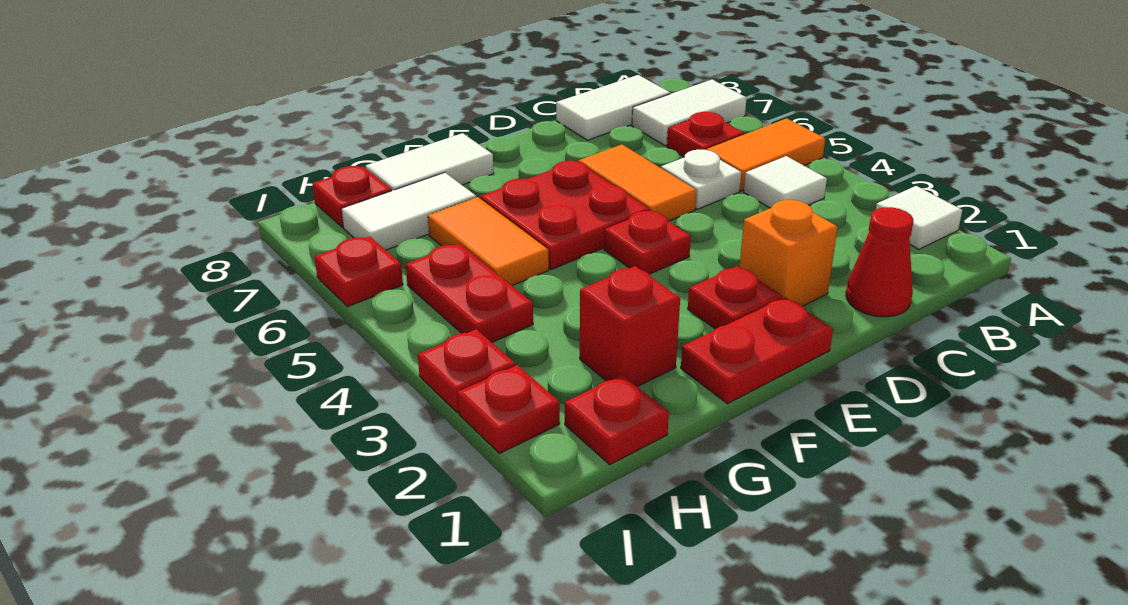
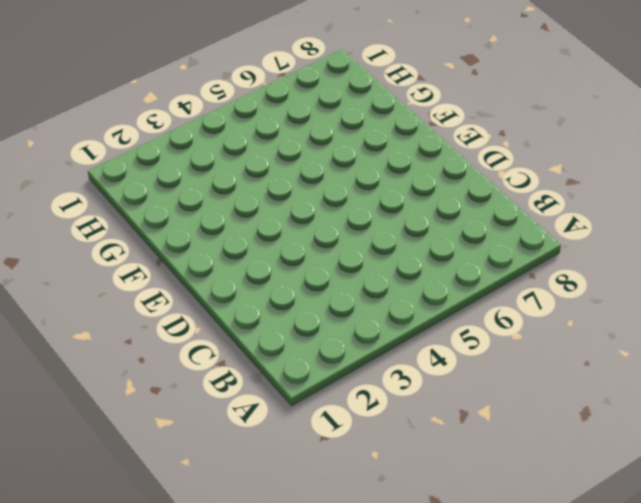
none -> white tile A2 level 1
none -> orange tile A5:B5 level 1
none -> white tile A7:B7 level 1

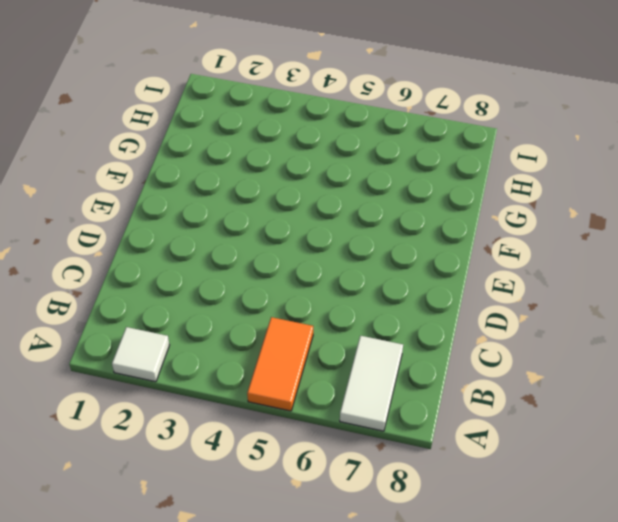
none -> white tile B4 level 1
none -> red plate B6 level 1
none -> white tile B8:C8 level 1

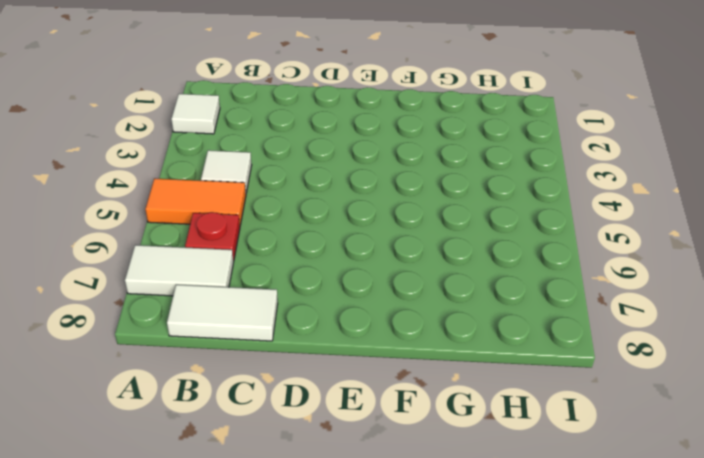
none -> red cone C1 level 1
none -> white plate C5 level 1
none -> orange brick D2 level 1

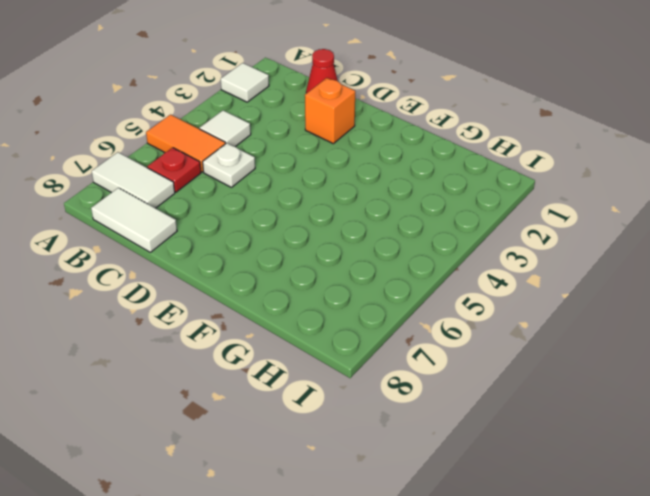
none -> orange tile D5:D6 level 1
none -> red plate E1:F1 level 1
none -> red plate E2 level 1

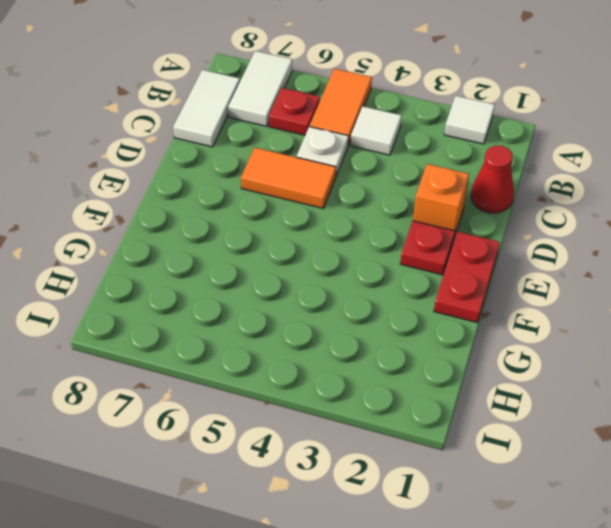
none -> red plate E4 level 1
none -> red plate E5:F6 level 1
none -> white tile F8:G8 level 1

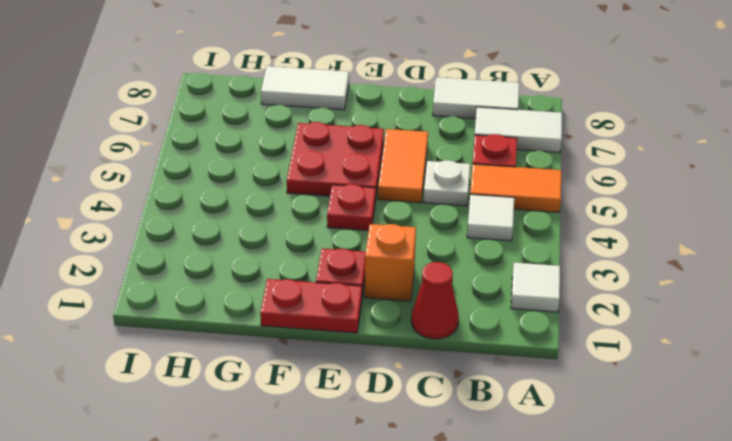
none -> red brick G2 level 1
none -> orange tile G5:G6 level 1
none -> white tile G7:H7 level 1

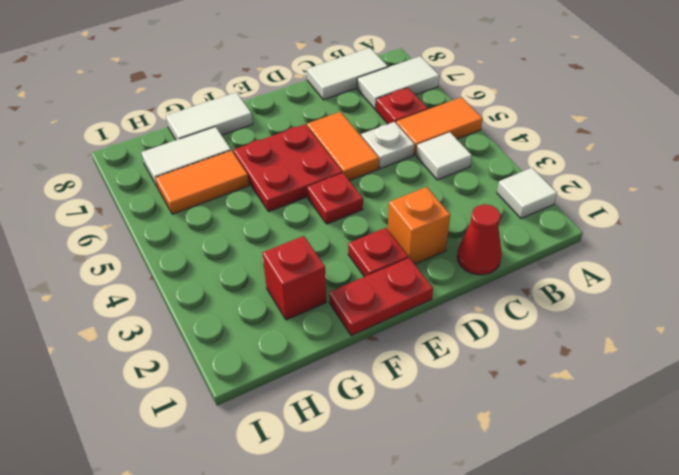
orange tile G6:H6 level 1 -> orange tile G5:G6 level 1
none -> red plate H1 level 1
none -> red plate H4:H5 level 1
none -> red plate H8 level 1

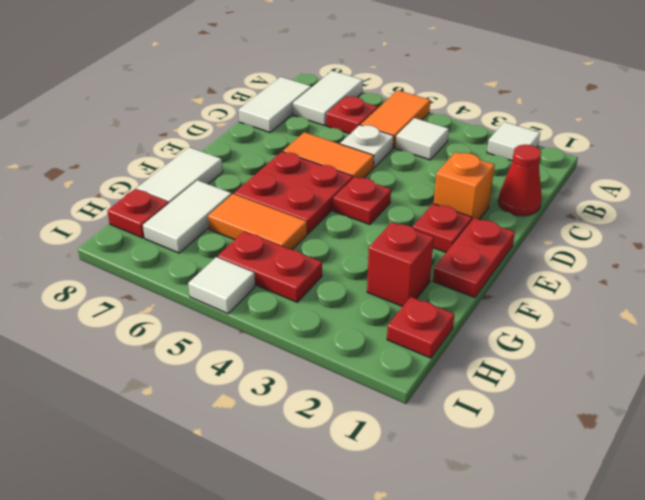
white tile I5 level 1 -> none
none -> red plate I2 level 1
none -> red plate I3 level 1
none -> red plate I6 level 1

